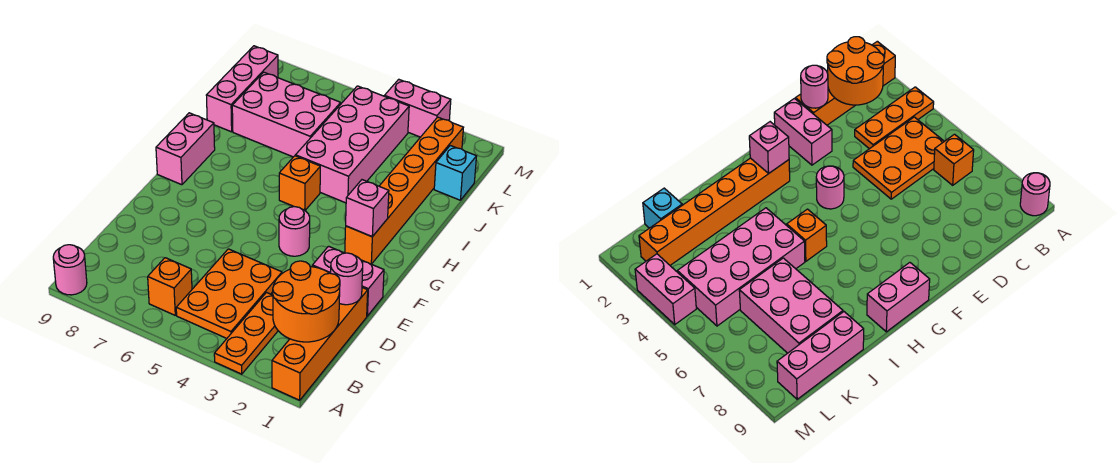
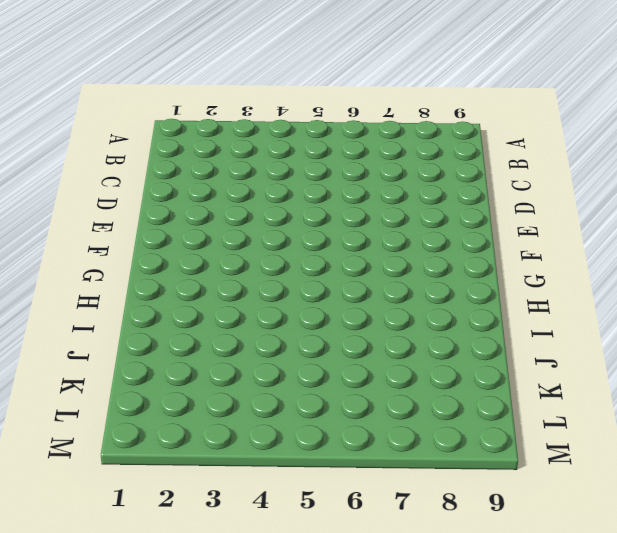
none -> orange brick A1:D1 level 1
none -> orange plate A3:C3 level 1
none -> pink round brick A9 level 1

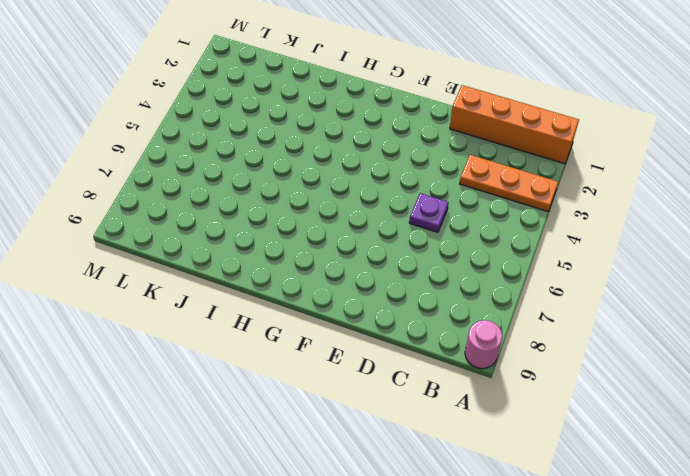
purple plate D5 level 1 -> orange plate B4:D5 level 1
none -> orange brick B6 level 1
none -> pink brick E1:E2 level 1
none -> pink round brick F4 level 1

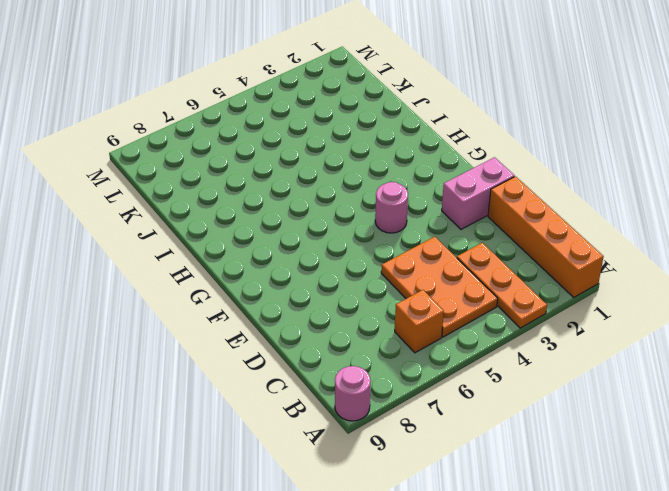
none -> orange brick G2:L2 level 1
none -> pink brick G9:H9 level 1
none -> orange brick H5 level 1

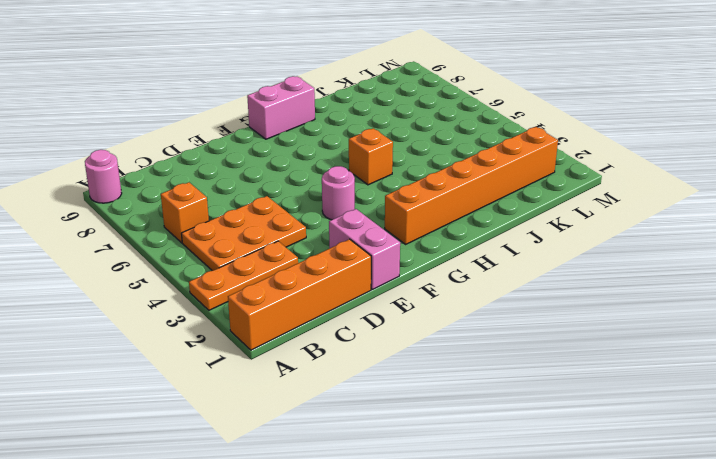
none -> pink brick I4:L5 level 1
none -> pink brick J6:K8 level 1
none -> pink brick J9:L9 level 1

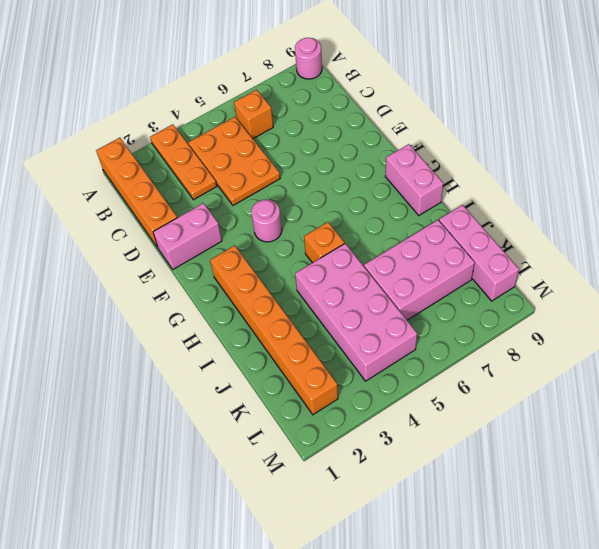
none -> cyan brick K1 level 1
none -> pink brick M3:M4 level 1
none -> orange round brick B1:C2 level 2

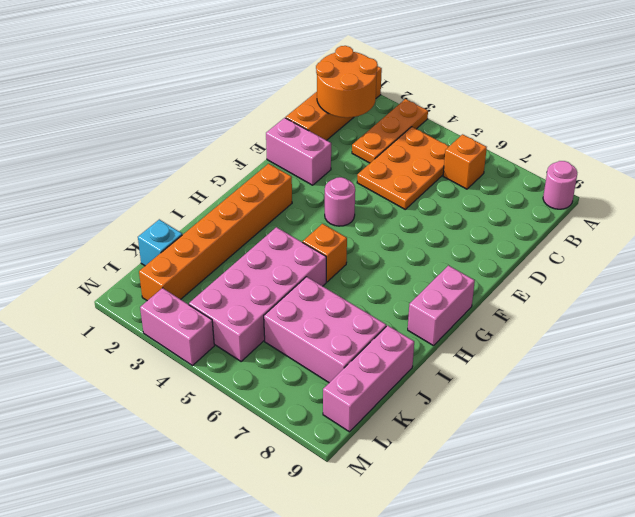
none -> pink round brick D1 level 2
none -> pink brick G2 level 2

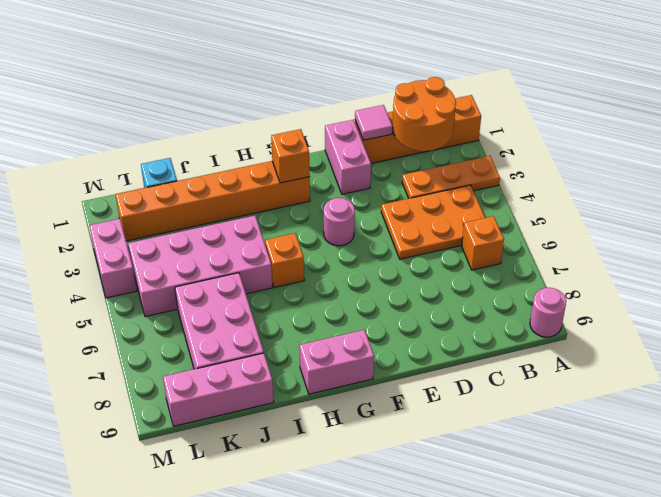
pink tile D1 level 2 -> pink round brick D1 level 2
orange brick G2 level 2 -> pink brick G2 level 2

